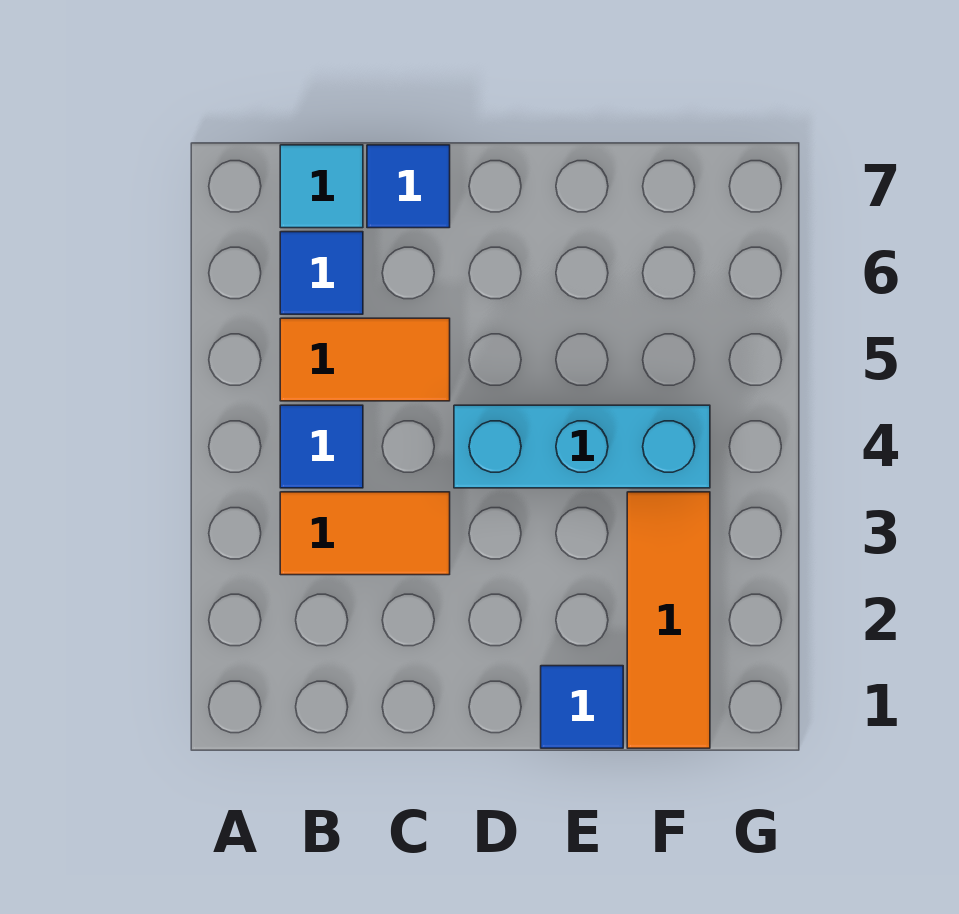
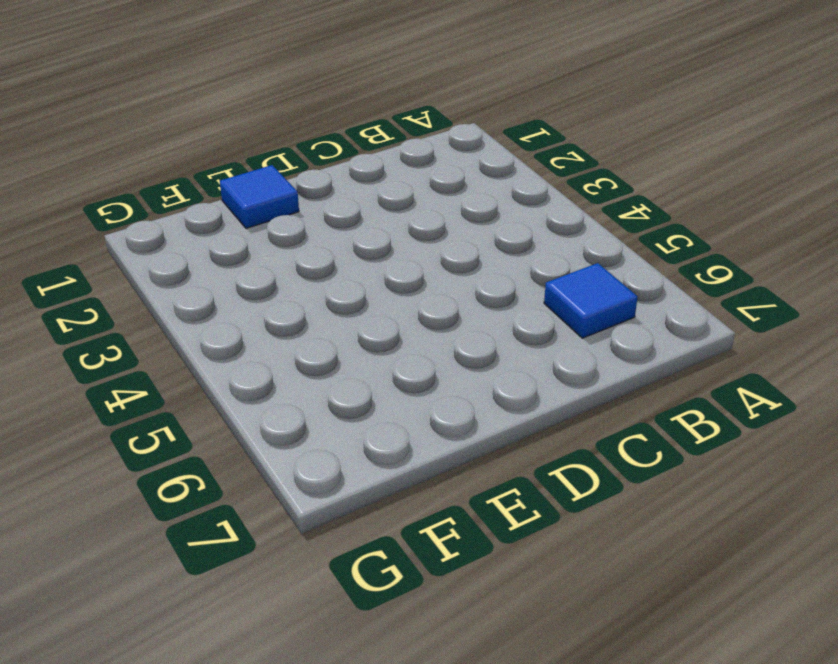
none -> orange tile B3:C3 level 1
none -> blue tile B4 level 1

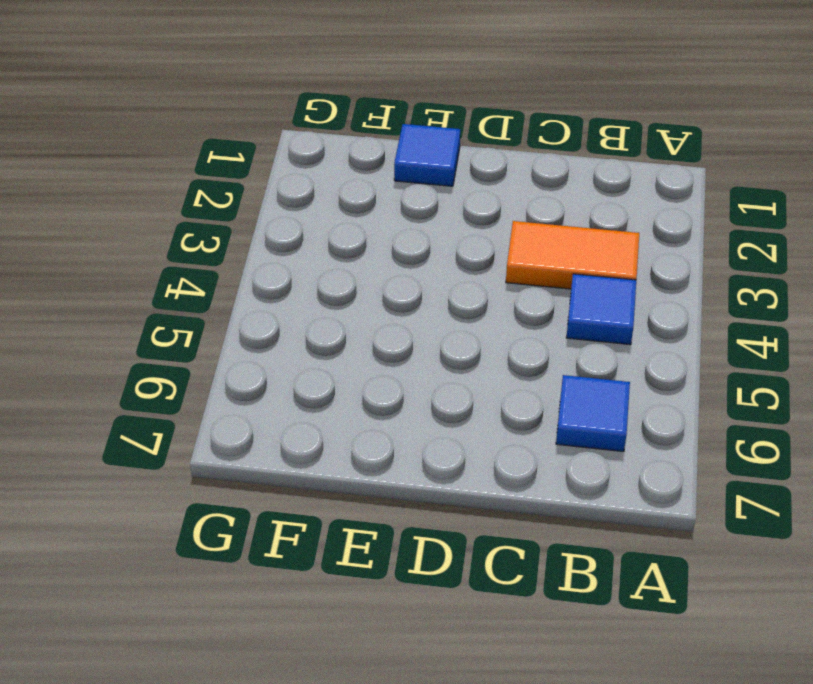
none -> orange tile B5:C5 level 1
none -> cyan tile B7 level 1

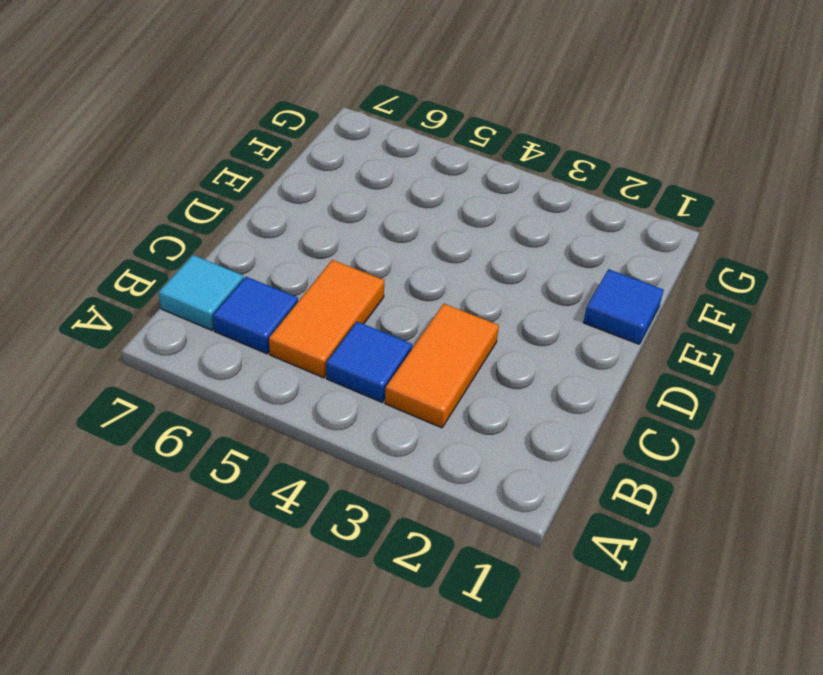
none -> blue tile C7 level 1
none -> cyan brick D4:F4 level 1

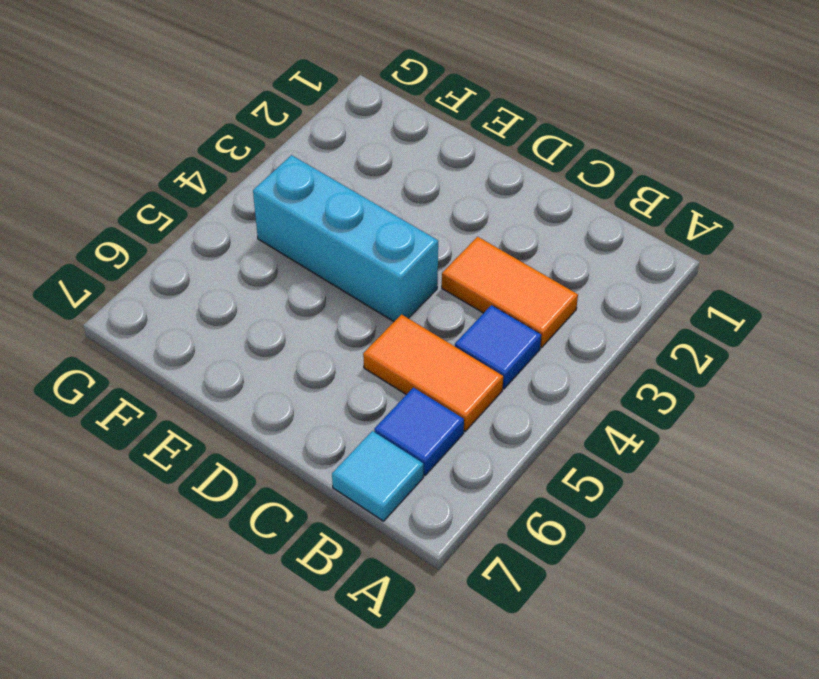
none -> blue tile C7 level 1
none -> blue tile E1 level 1

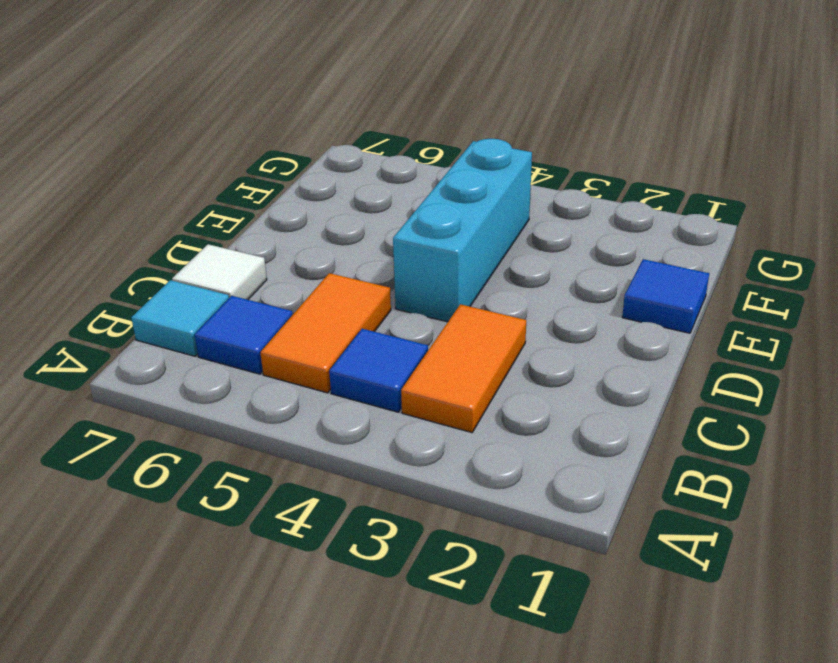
white tile C7 level 1 -> blue tile C7 level 1
none -> orange tile F1:F3 level 1

